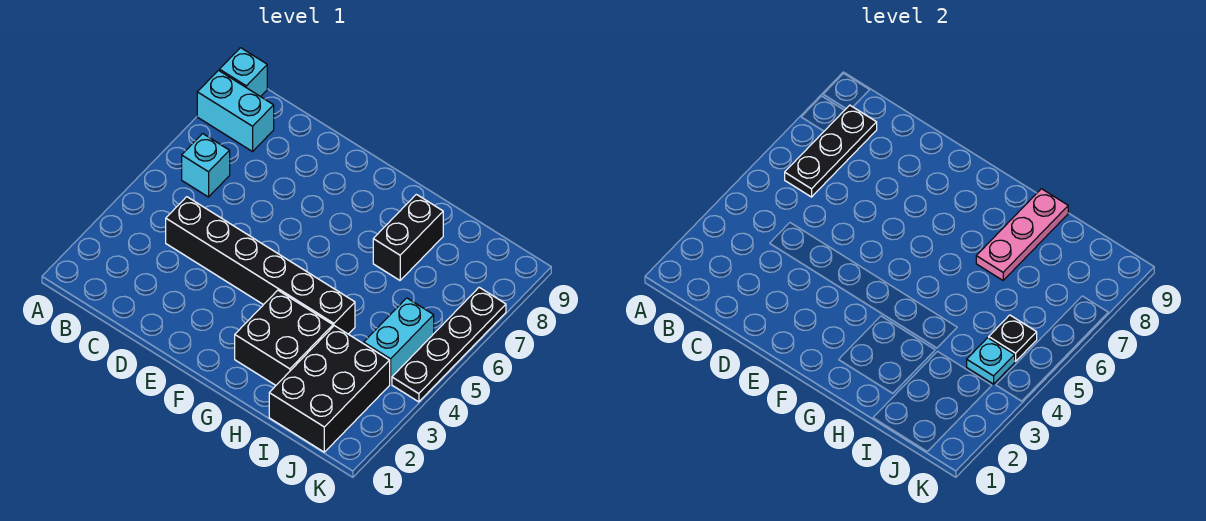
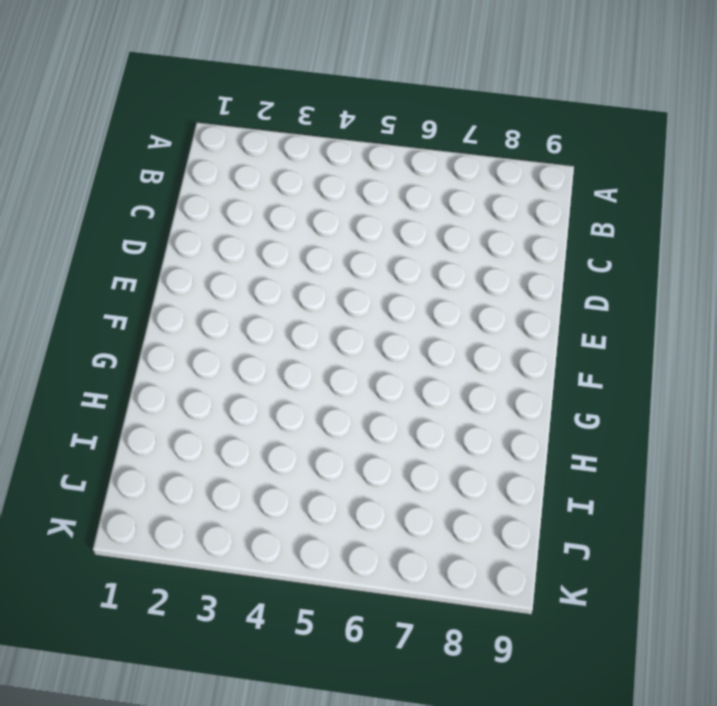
none -> cyan brick A8:B8 level 1
none -> cyan brick A9 level 1
none -> cyan brick B6 level 1

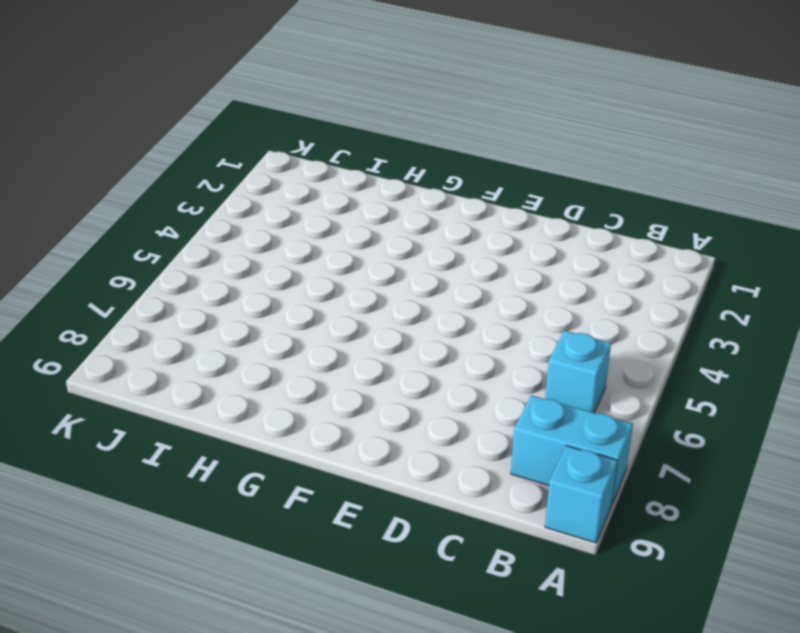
none -> black brick C4:H4 level 1
none -> black brick G2:H3 level 1
none -> black brick H7:H8 level 1

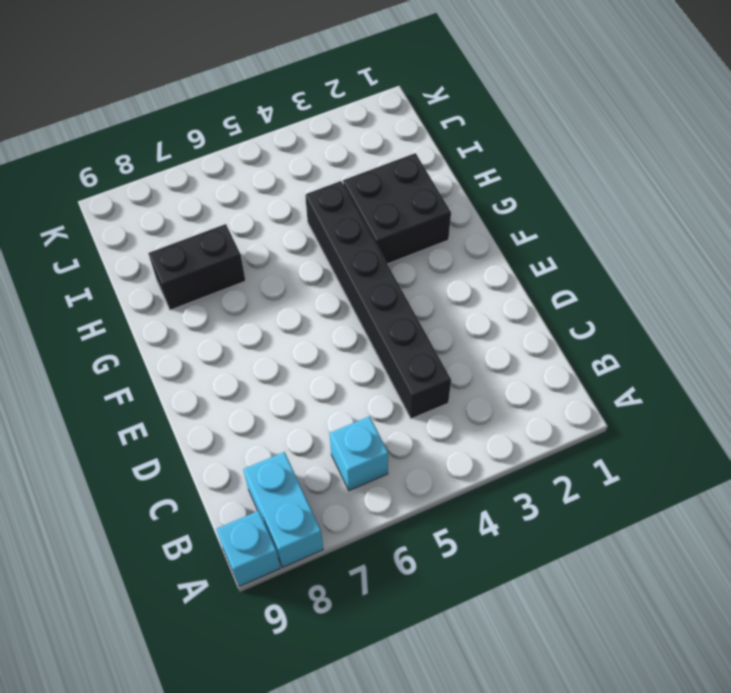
none -> black brick I1:J3 level 1
none -> cyan brick J4:J5 level 1
none -> black plate K4:K7 level 1

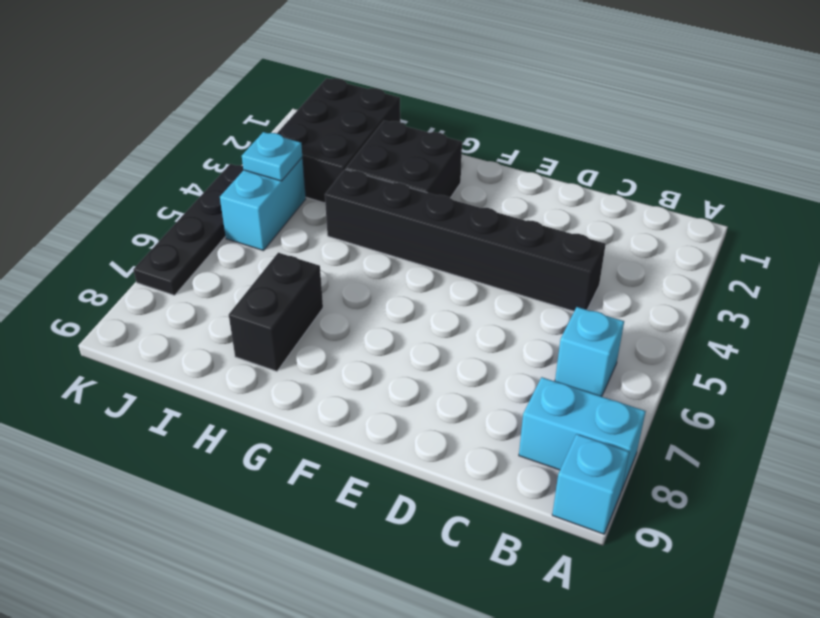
none -> black plate B6:B8 level 2
none -> pink plate H7:H9 level 2
none -> black plate J5 level 2

